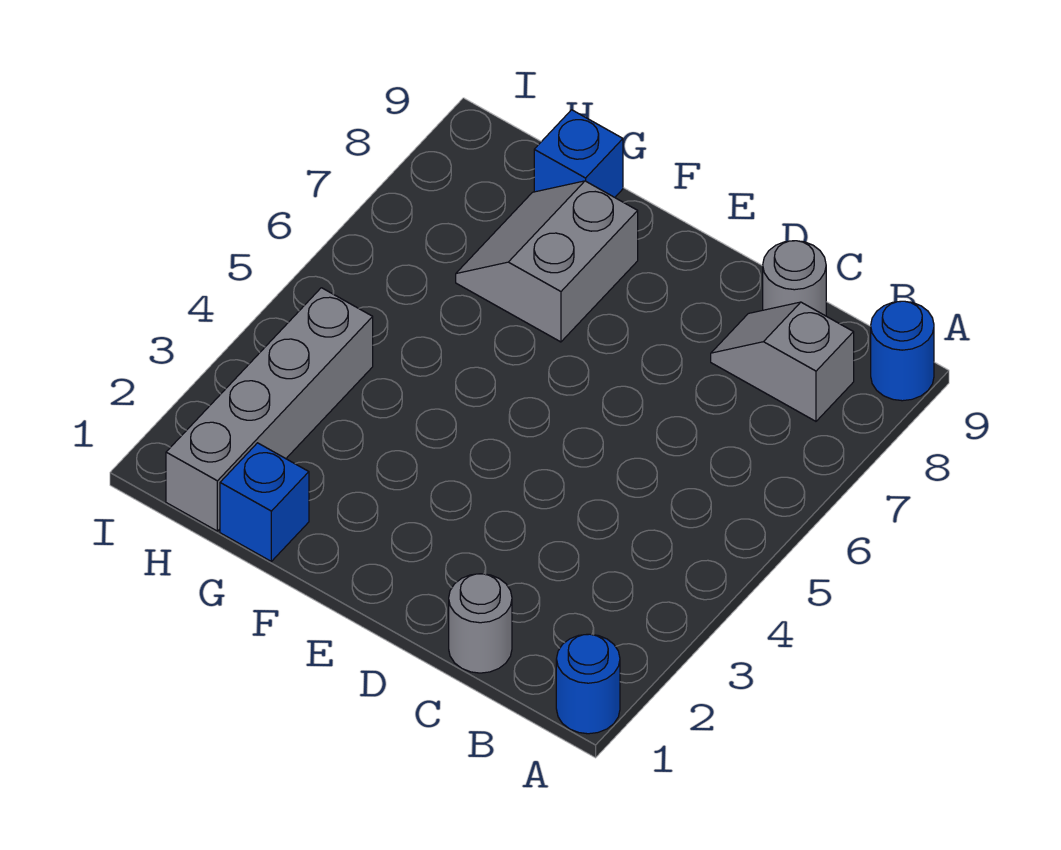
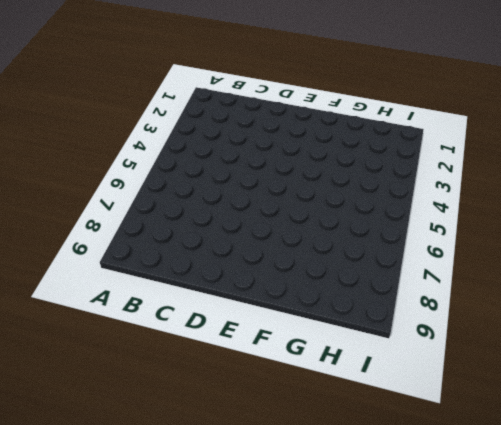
none -> blue round brick A1 level 1
none -> blue round brick A9 level 1

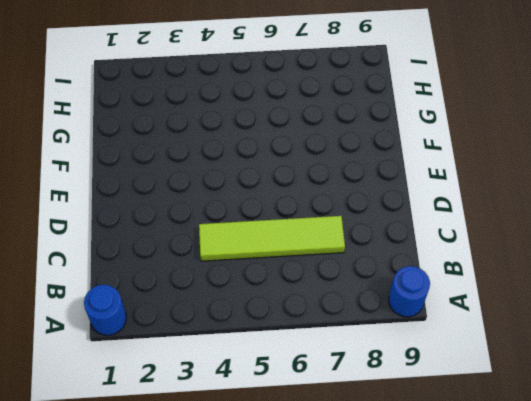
lime tile C4:C7 level 1 -> none
none -> grey slope B8:C8 level 1 top B
none -> grey round brick C1 level 1

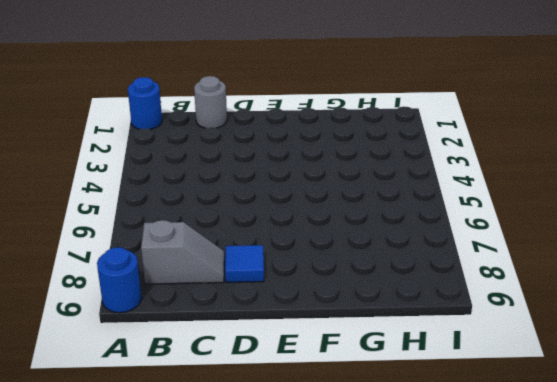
blue tile D8 level 1 -> none
none -> grey round brick C9 level 1
none -> grey slope F7:G8 level 1 top F

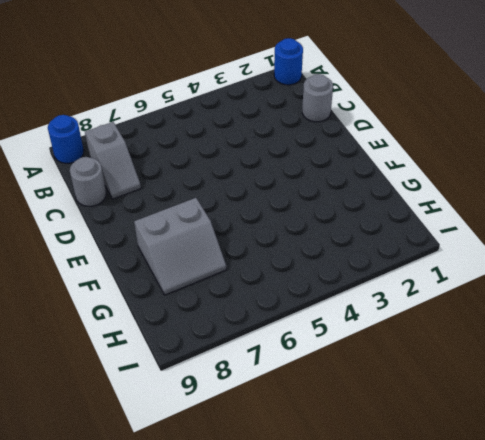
none -> blue brick G1 level 1
none -> blue brick G9 level 1

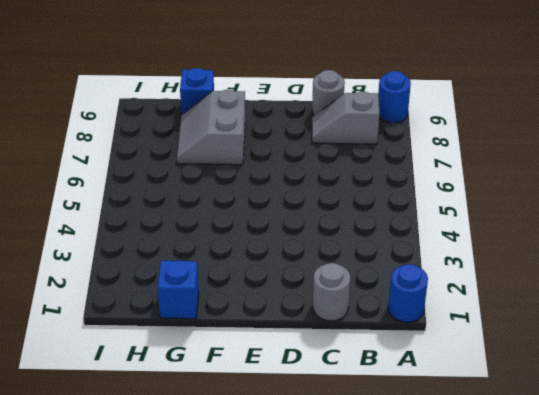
none -> grey brick H1:H4 level 1

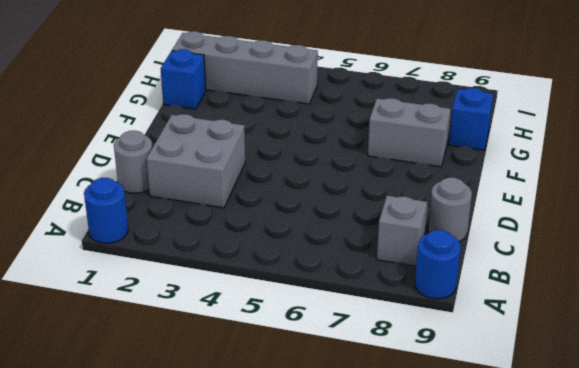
grey brick C2:D3 level 1 -> none

